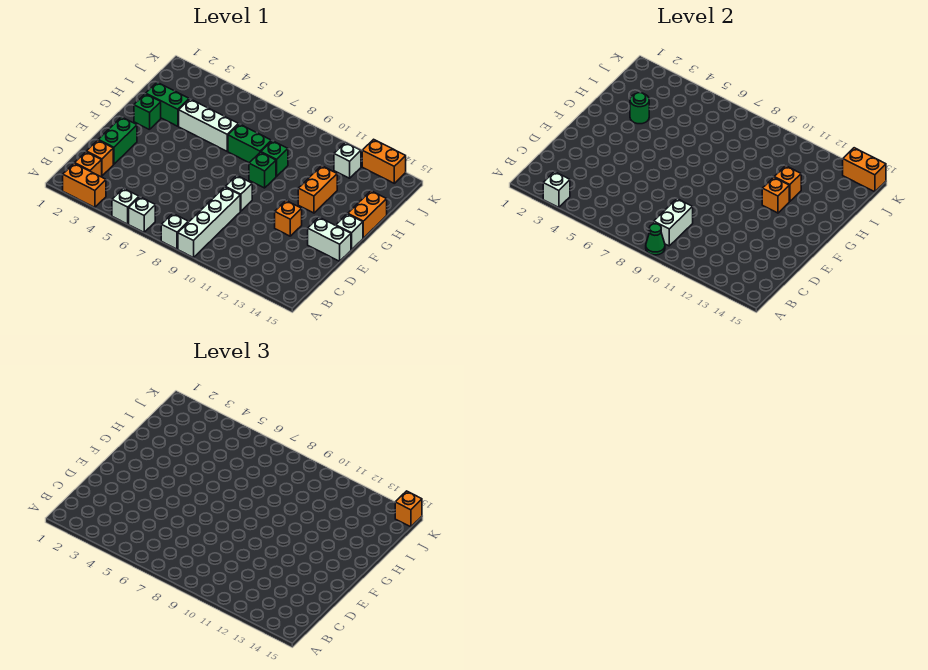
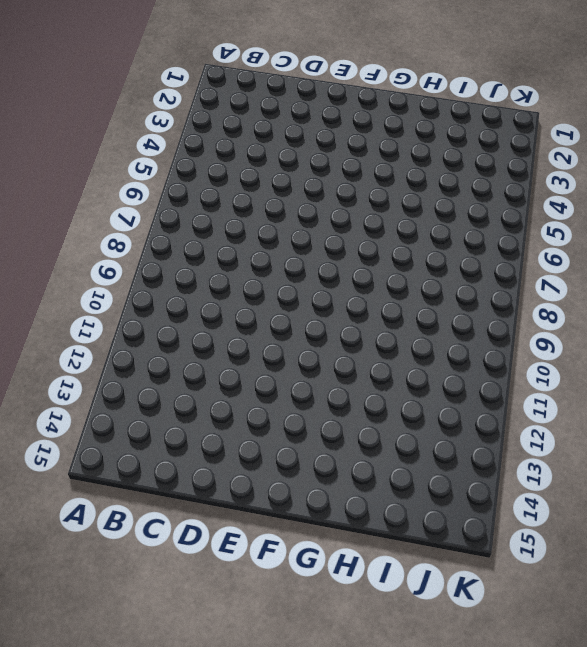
none -> orange brick A2:A3 level 1
none -> white brick A5 level 1
none -> white brick A6 level 1
none -> white brick A8 level 1

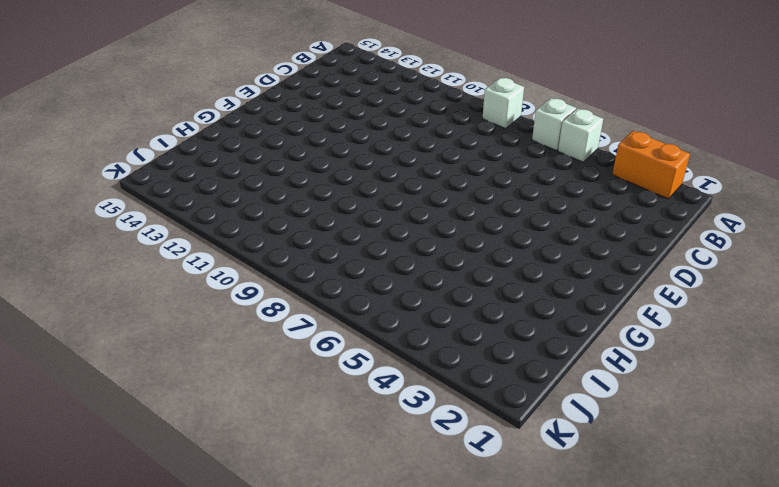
none -> white brick A9:D9 level 1
none -> orange brick B2 level 1
none -> orange brick C2 level 1
none -> green brick D2:E2 level 1

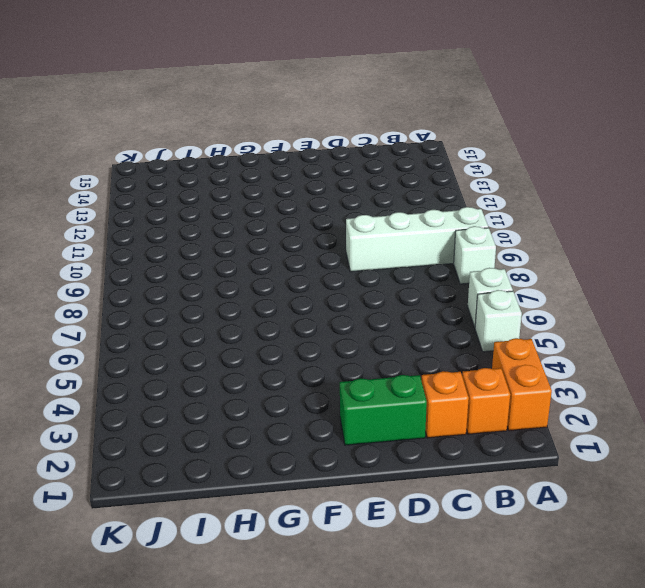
none -> white brick E9 level 1
none -> orange brick E12 level 1
none -> white brick E14:E15 level 1
none -> white brick F15 level 1

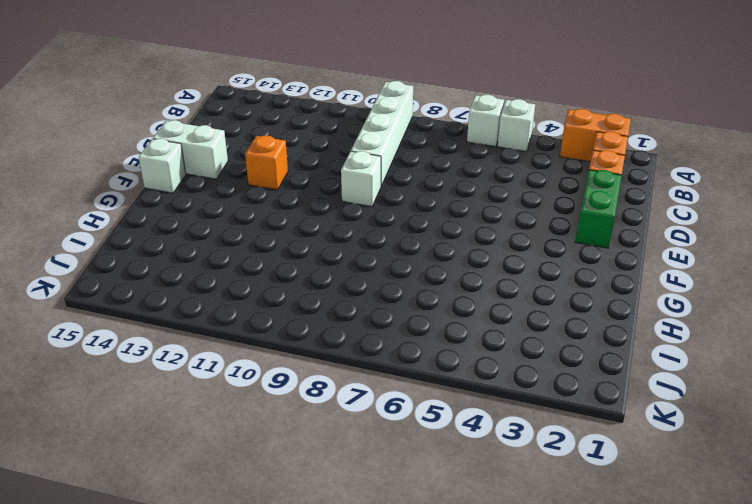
none -> white brick A8 level 1
none -> green brick G2 level 1
none -> green brick G9 level 1
none -> orange brick G12:H12 level 1

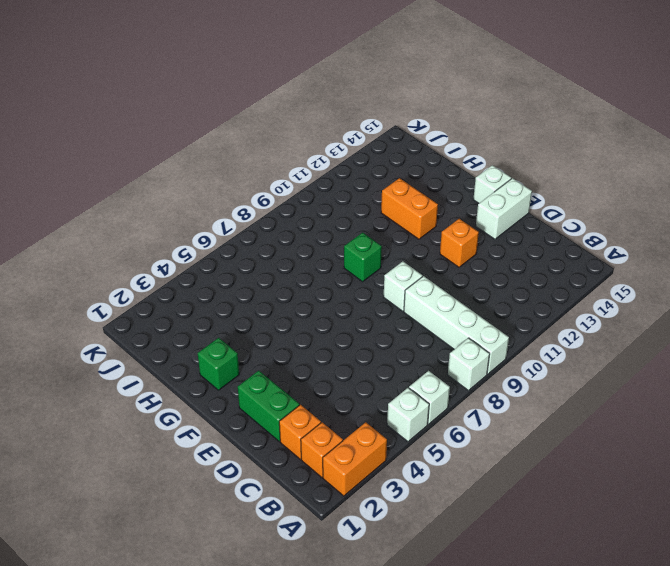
none -> orange brick G15:H15 level 1
none -> green brick H2:H3 level 1
none -> white brick H4:H6 level 1
none -> green brick H7:H8 level 1

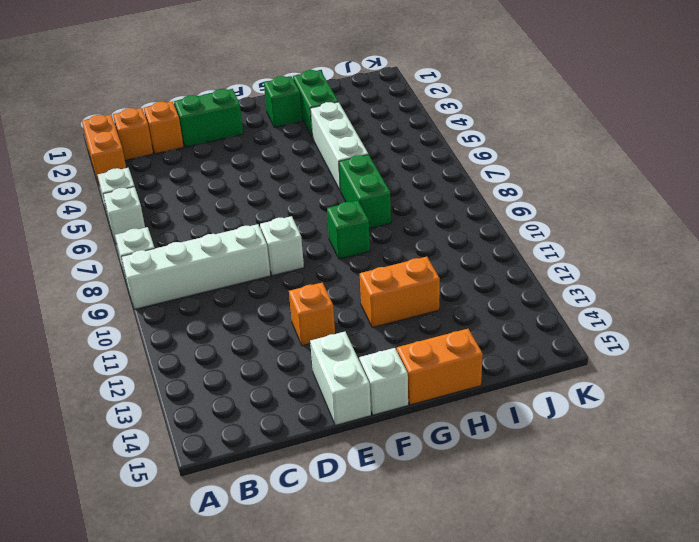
none -> green brick H9 level 1
none -> white brick J12 level 1
none -> orange brick K13:K14 level 1
none -> white brick A3 level 2

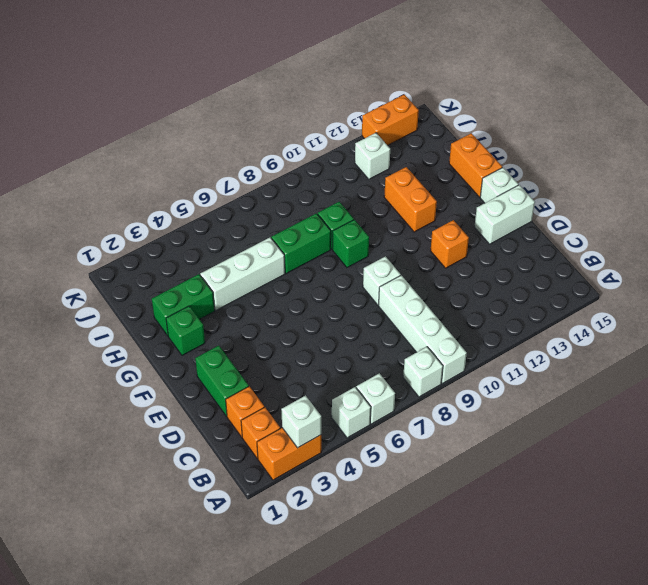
none -> green cone A9 level 2
none -> white brick B9:C9 level 2
none -> orange brick G12 level 2
none -> green round brick H3 level 2

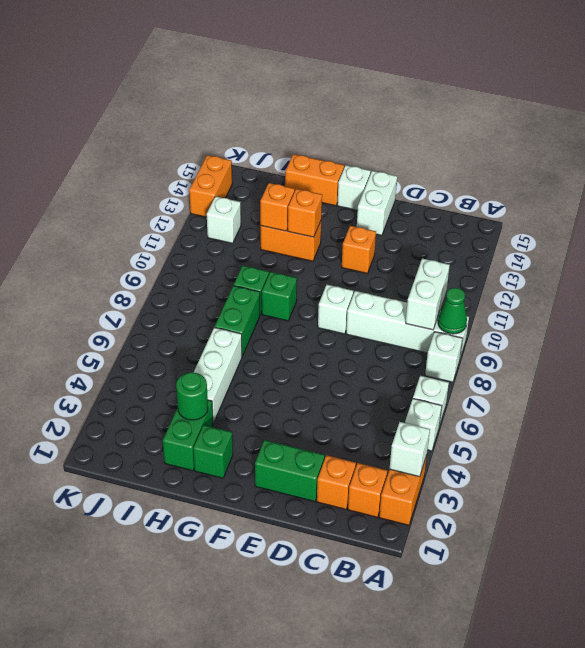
white brick B9:B10 level 2 -> white brick B9:C9 level 2
none -> orange brick K14:K15 level 2
none -> orange brick K15 level 3

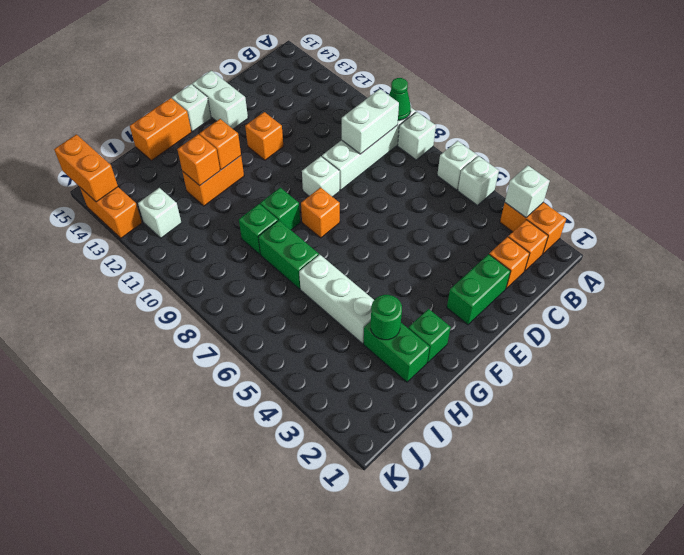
orange brick F8 level 1 -> orange brick K15 level 3

